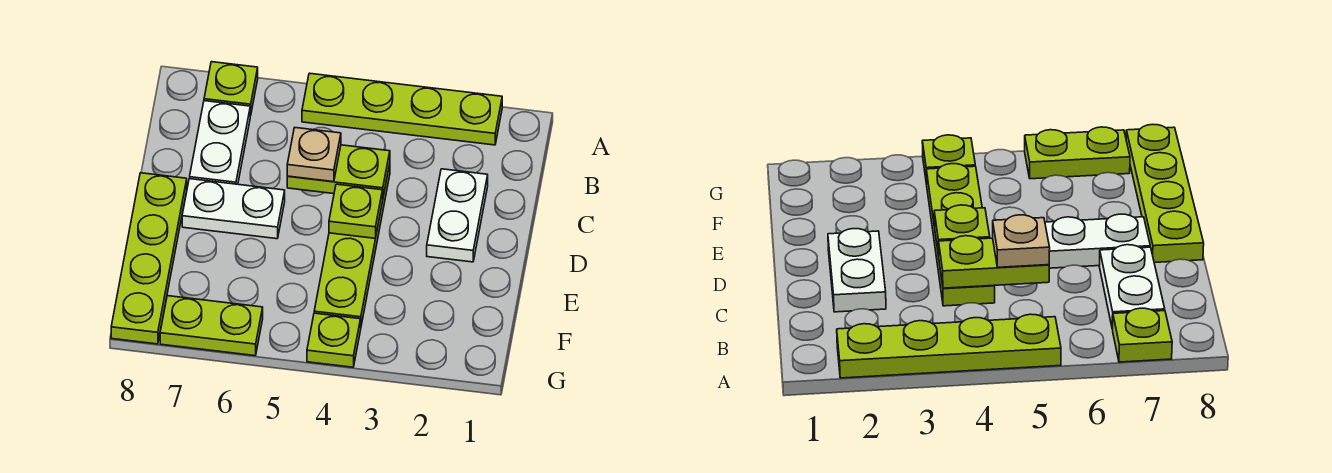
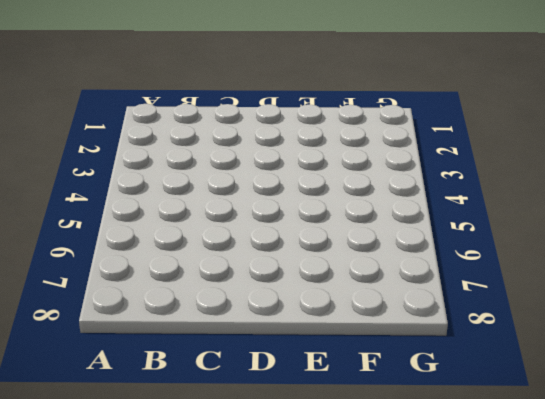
none -> lime plate A2:A5 level 1
none -> lime plate A7 level 1
none -> white plate B7:C7 level 1

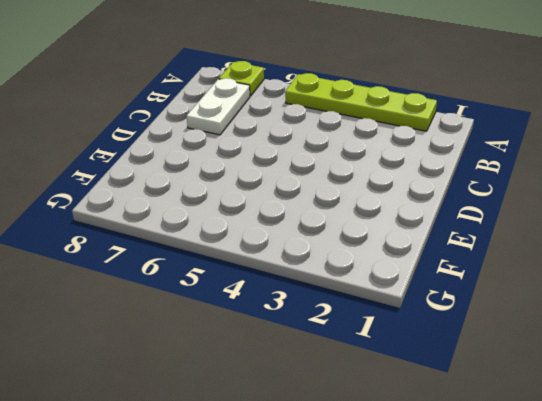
none -> white plate C2:D2 level 1
none -> lime plate C4:F4 level 1
none -> white plate D6:D7 level 1

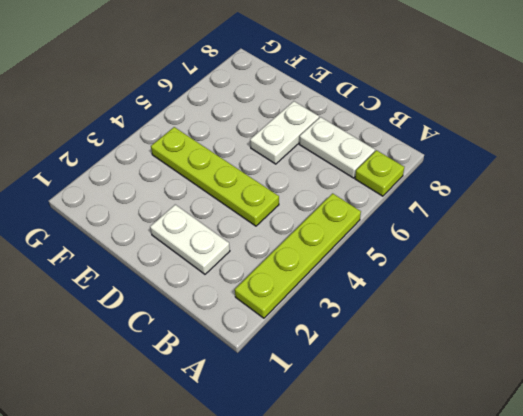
none -> lime plate D8:G8 level 1
none -> lime plate G4 level 1
none -> lime plate G6:G7 level 1

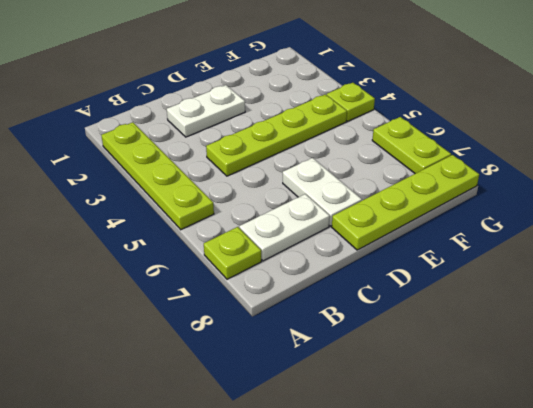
none -> lime plate C4:C5 level 2
none -> lime plate D4 level 2
none -> tan plate C5 level 3

